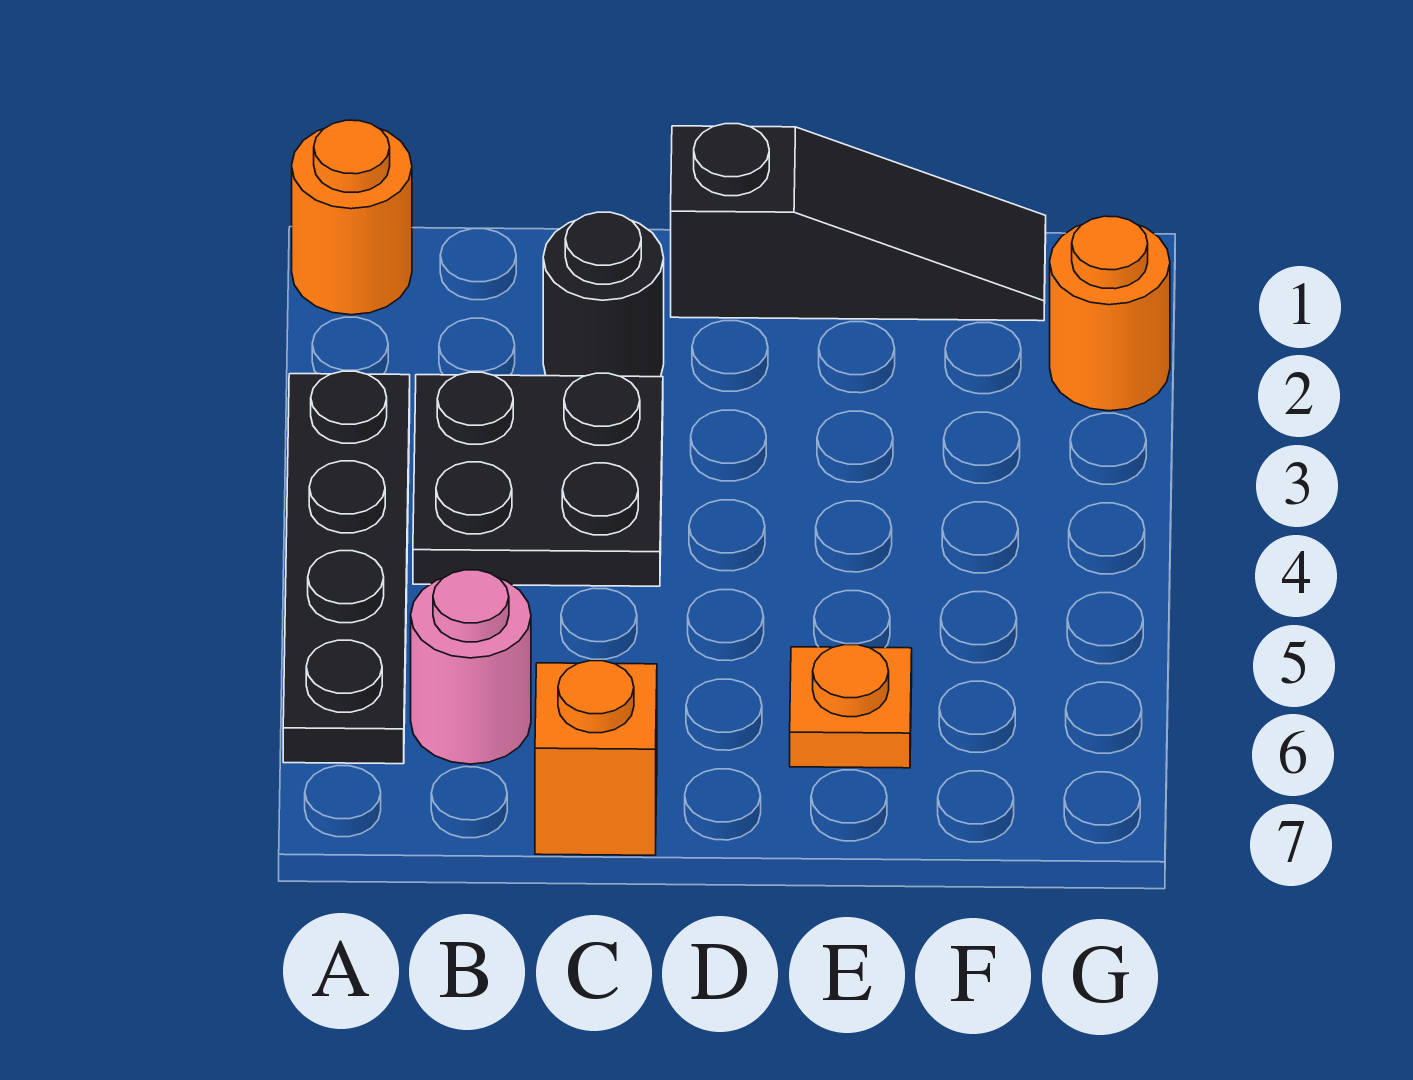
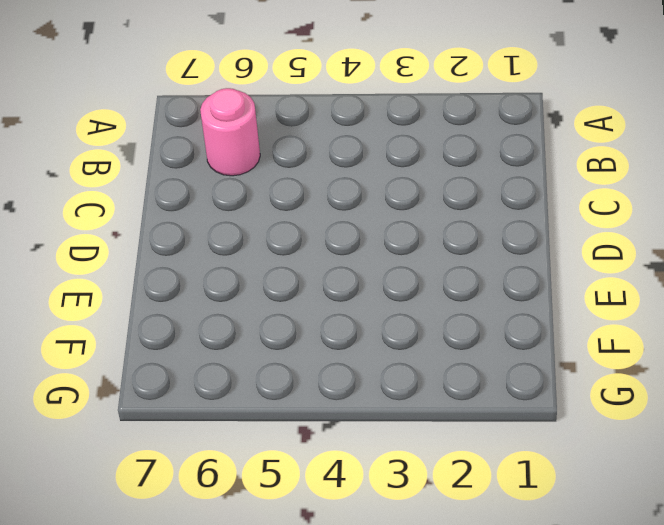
none -> orange round brick A1 level 1
none -> black plate A3:A6 level 1

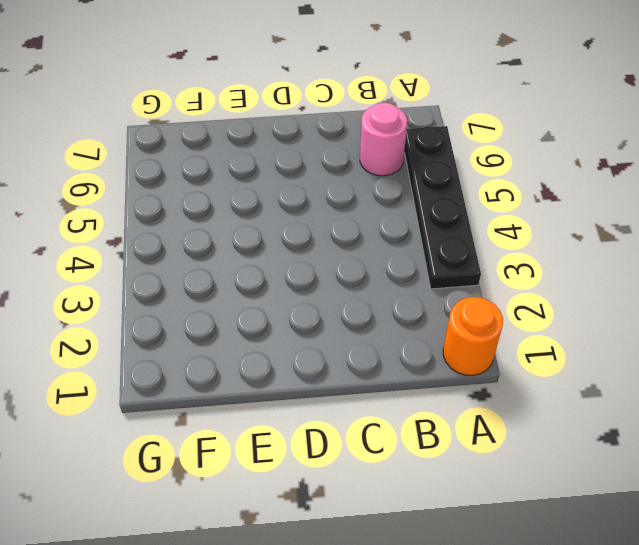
none -> black plate B3:C4 level 1
none -> black round brick C2 level 1

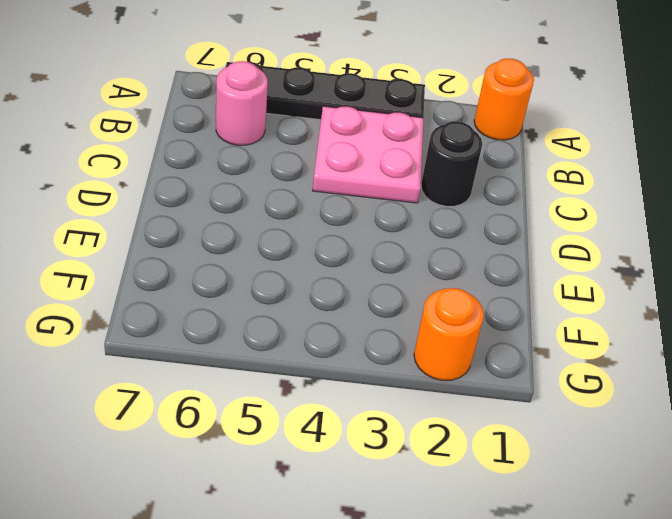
pink plate B3:C4 level 1 -> black plate B3:C4 level 1
none -> orange brick C7 level 1
none -> black slope D1:F1 level 1 top D

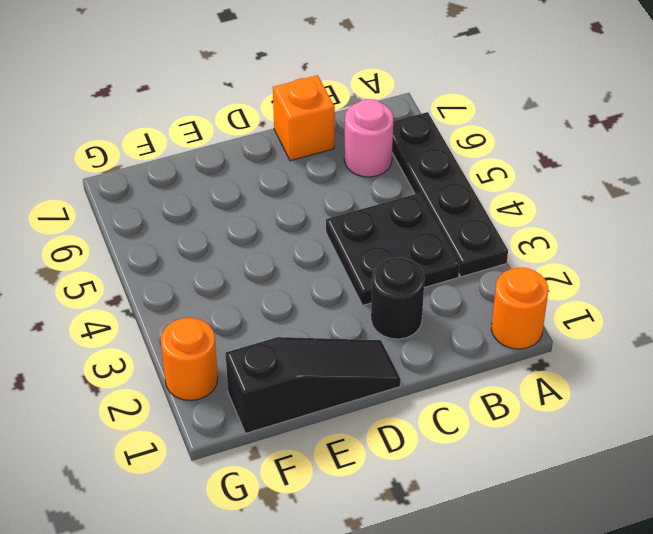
black slope D1:F1 level 1 top F -> black slope D1:F1 level 1 top D
none -> orange plate E6 level 1

